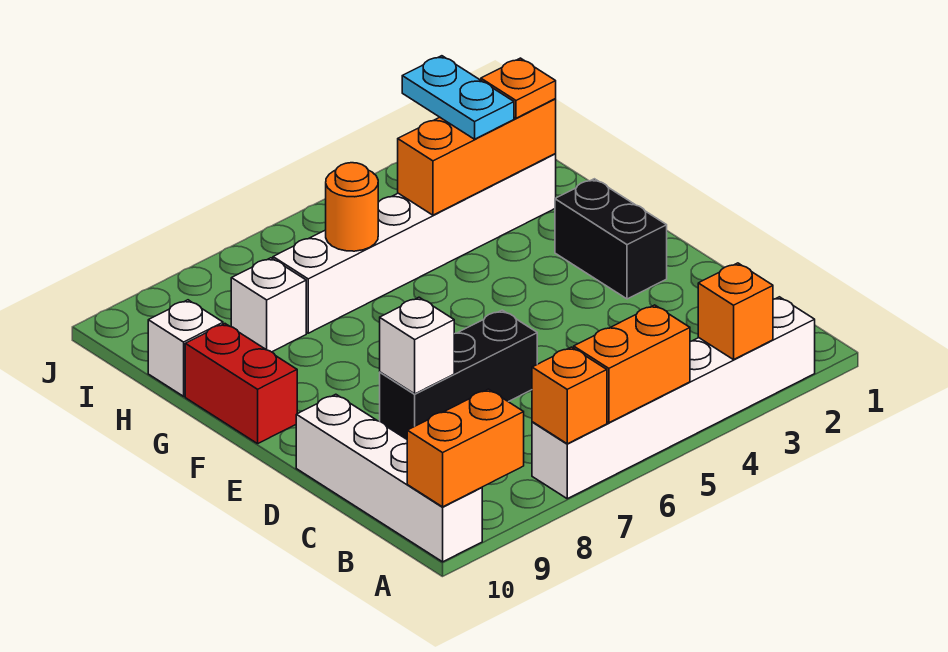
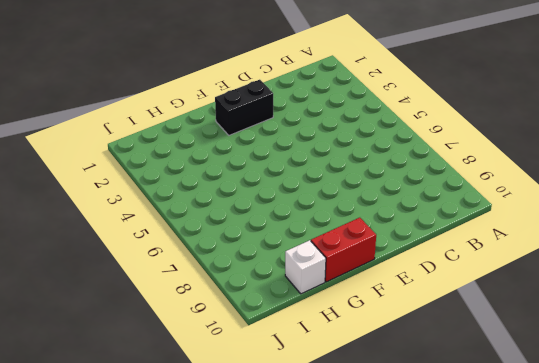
none -> white brick A2:A7 level 1
none -> white brick A10:D10 level 1
none -> black brick D6:D8 level 1

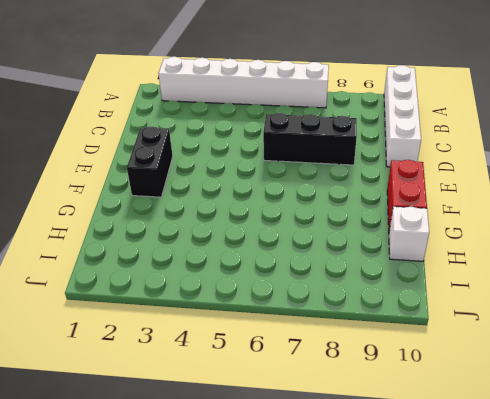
none -> white brick H2:H7 level 1
none -> white brick H8 level 1
none -> orange brick A3 level 2

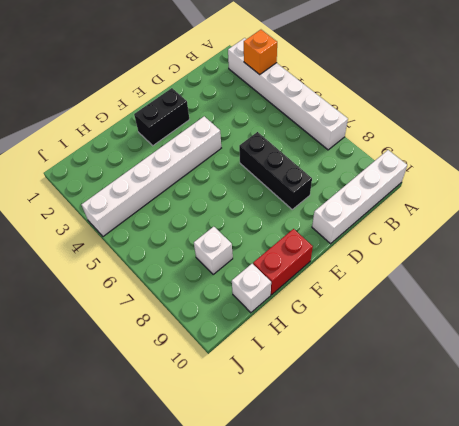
white brick E4:J4 level 1 -> white brick H2:H7 level 1
none -> orange brick A5:A6 level 2
none -> orange brick A7 level 2
none -> orange brick A9:A10 level 2

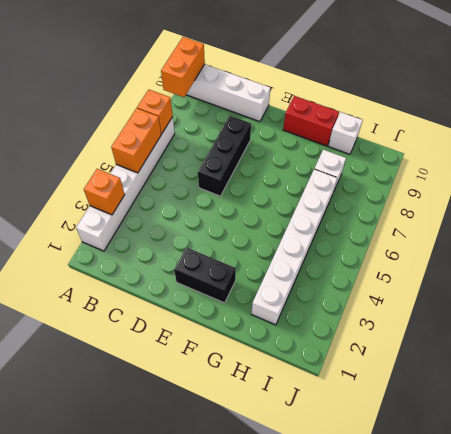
none -> white brick D8 level 2
none -> orange brick H2:H4 level 2
none -> orange round brick H6 level 2

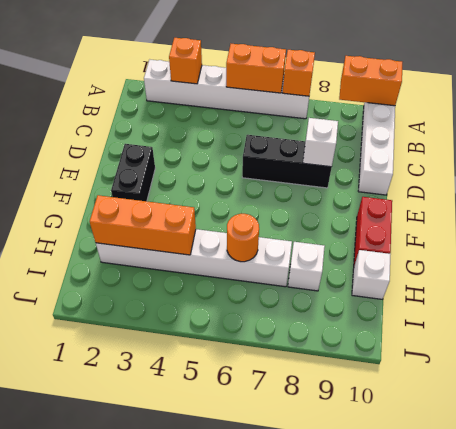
none -> orange plate H2 level 3
none -> cyan plate H3:I3 level 3

